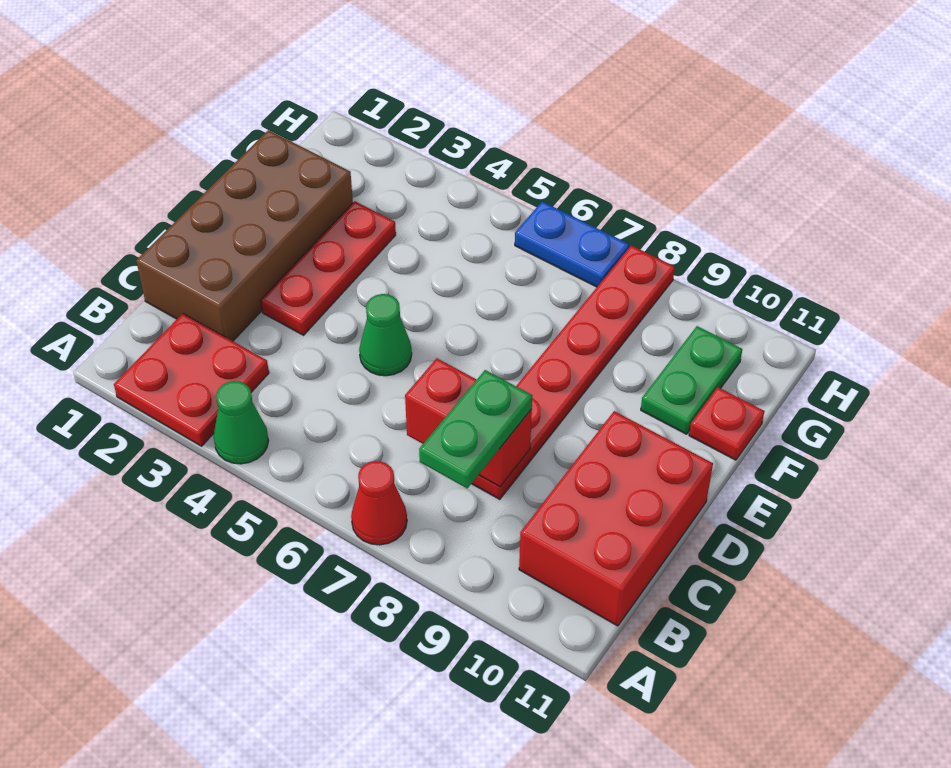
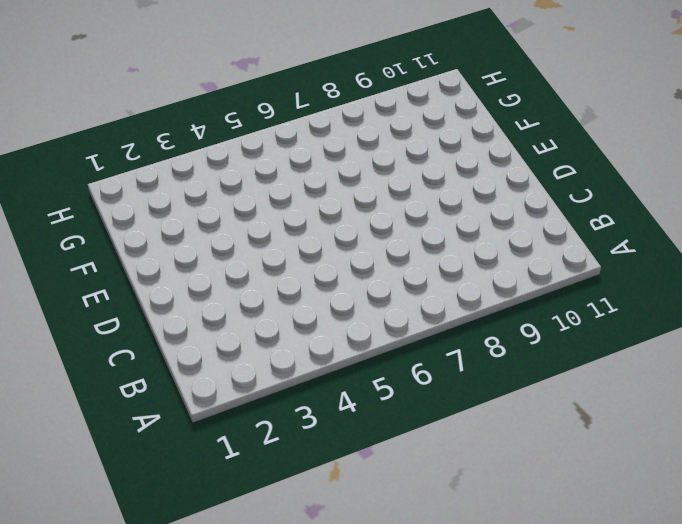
none -> red plate A2:B3 level 1
none -> green cone A4 level 1
none -> red cone A7 level 1

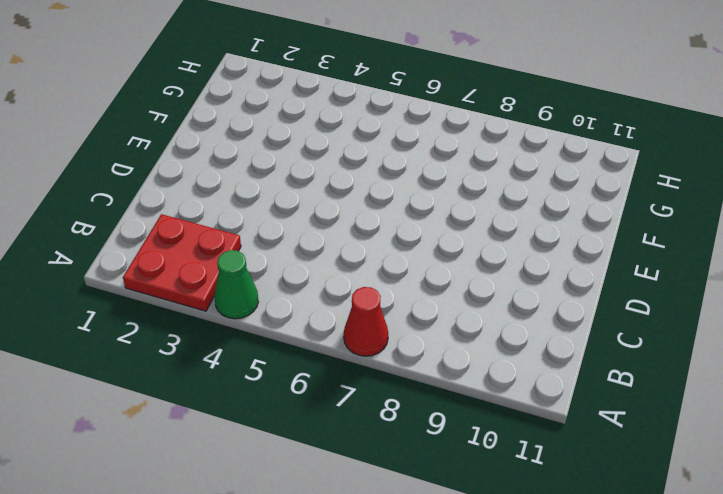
none -> red brick B10:D11 level 1
none -> brown brick C1:F2 level 1
none -> red plate C8:H8 level 1

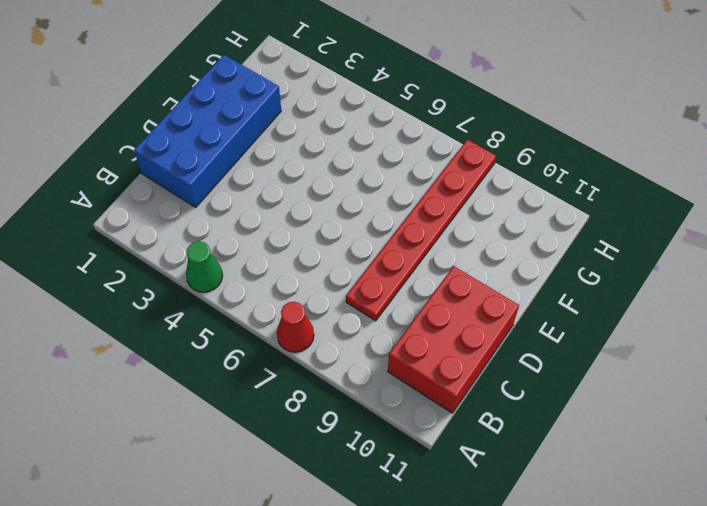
blue brick C1:F2 level 1 -> brown brick C1:F2 level 1
none -> red plate A2:B3 level 1
none -> red plate D3:F3 level 1
none -> green cone D5 level 1

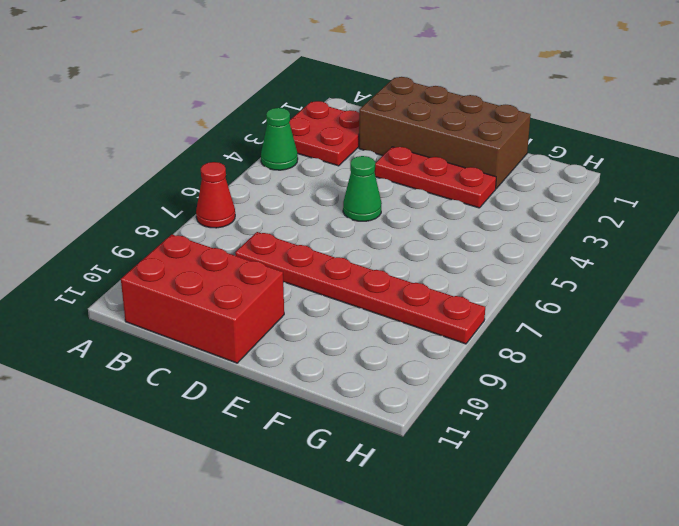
none -> green plate F10:G10 level 1
none -> red plate F11 level 1
none -> blue plate H6:H7 level 1

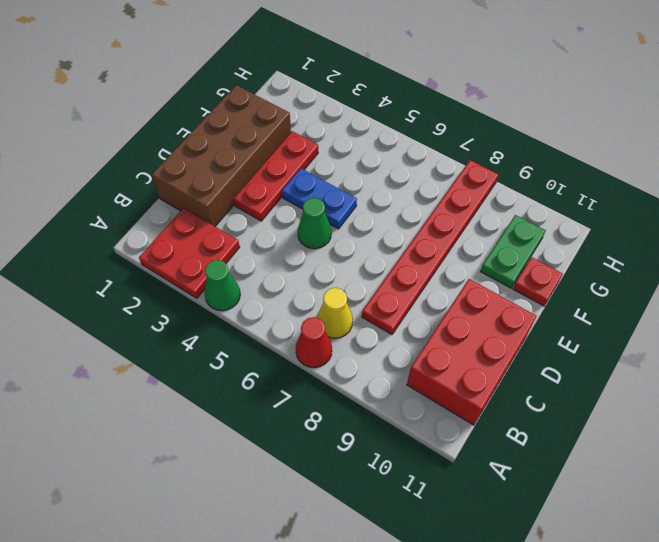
yellow cone B7 level 1 -> none
blue plate E4:E5 level 1 -> blue plate H6:H7 level 1
none -> red brick C7:C8 level 2
none -> green plate B8:C8 level 3

